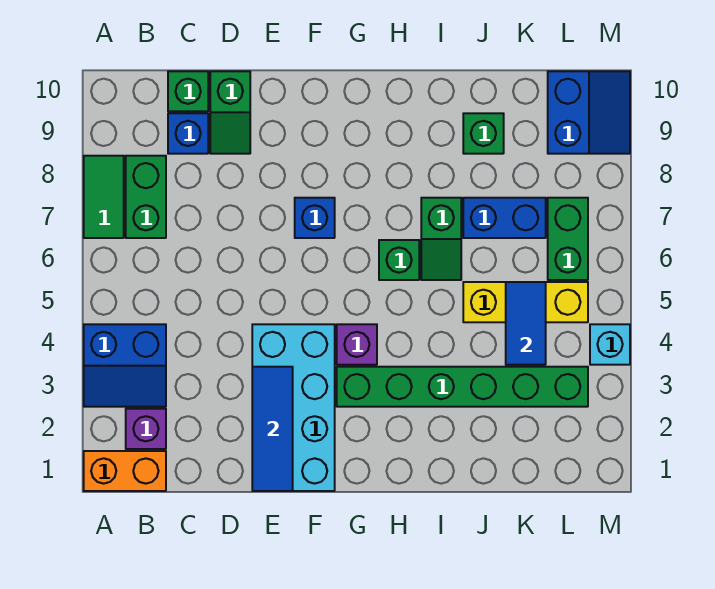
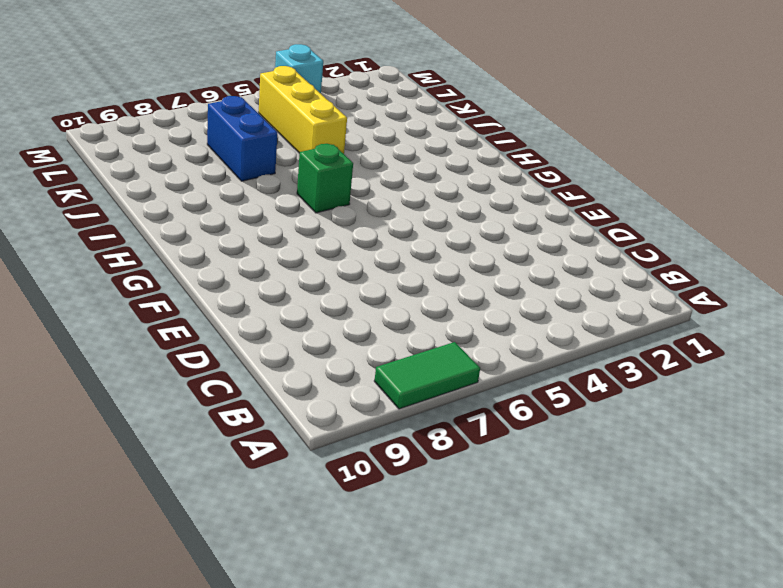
none -> orange brick A1:B1 level 1
none -> blue slope A3:B4 level 1 top 4
none -> purple brick B2 level 1

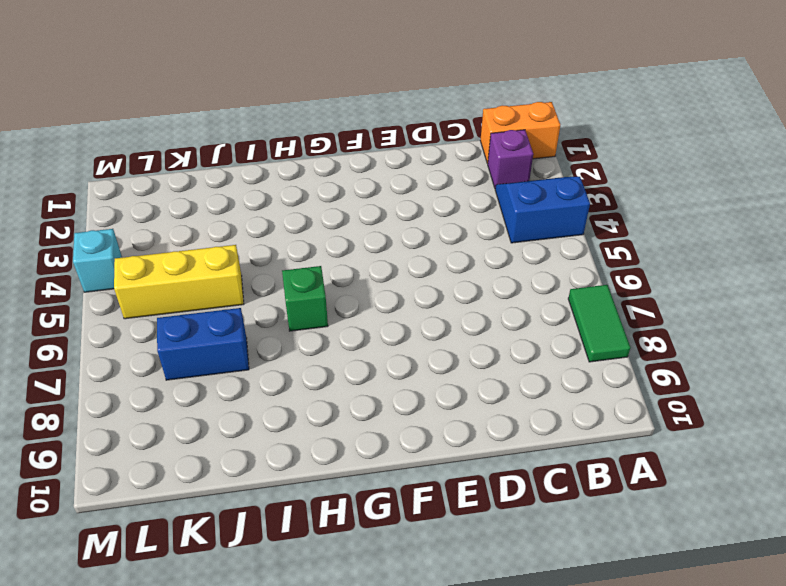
none -> green brick B7:B8 level 1
none -> blue brick C9 level 1
none -> green brick C10 level 1

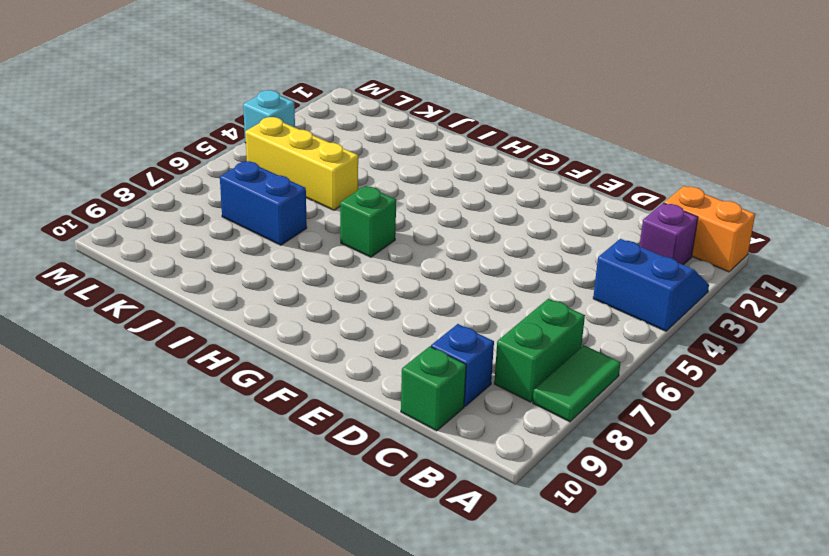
none -> green slope D9:D10 level 1 top 10
none -> cyan brick E1:F4 level 1
none -> blue brick F7 level 1

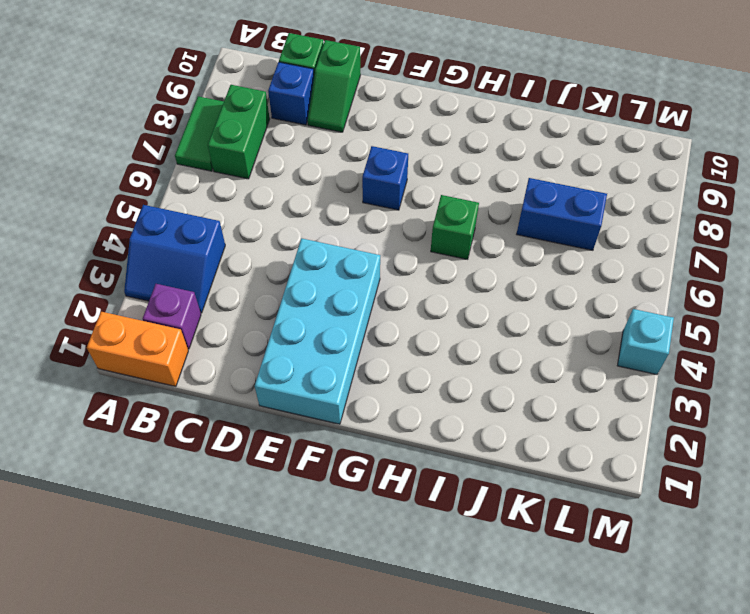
none -> green brick G3:L3 level 1
none -> purple brick G4 level 1
none -> green slope I6:I7 level 1 top 7

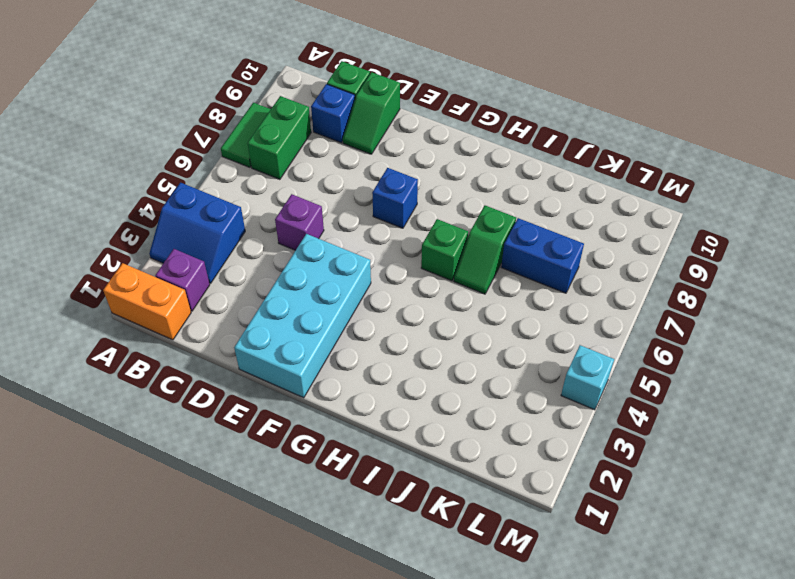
purple brick D5 level 1 -> purple brick G4 level 1
none -> green brick G3:L3 level 1
none -> yellow brick J5:L5 level 1
none -> green brick J9 level 1

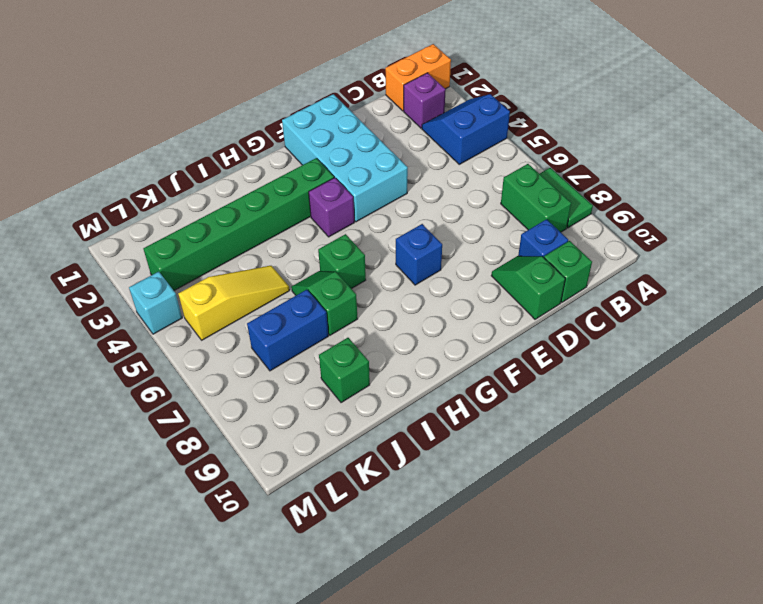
yellow slope J5:L5 level 1 top L -> yellow brick J5:L5 level 1
none -> green brick L6:L7 level 1
none -> blue slope L9:M10 level 1 top L
none -> blue tile E1:E3 level 2

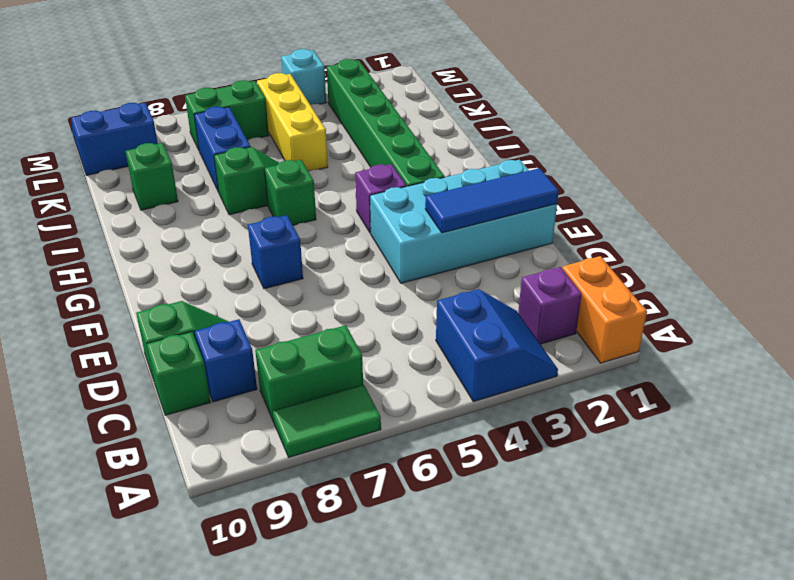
none -> blue tile K4:K5 level 2

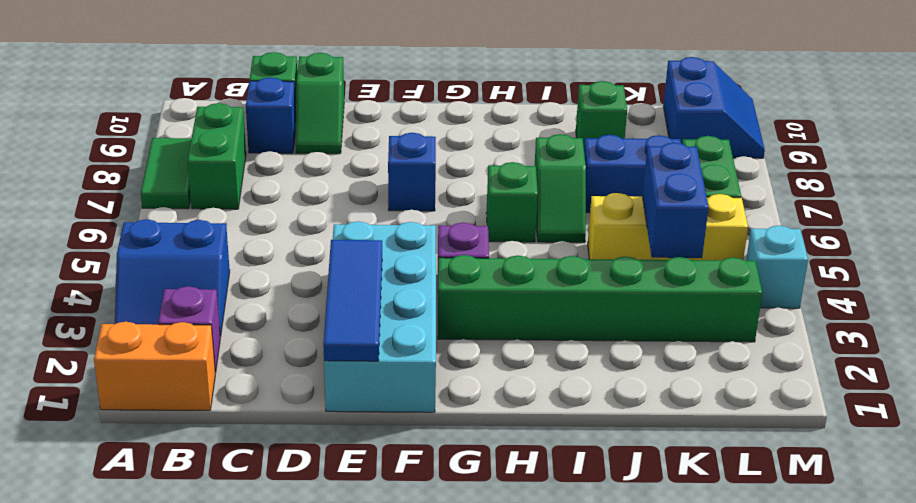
blue brick K4:K5 level 2 -> blue tile K4:K5 level 2

